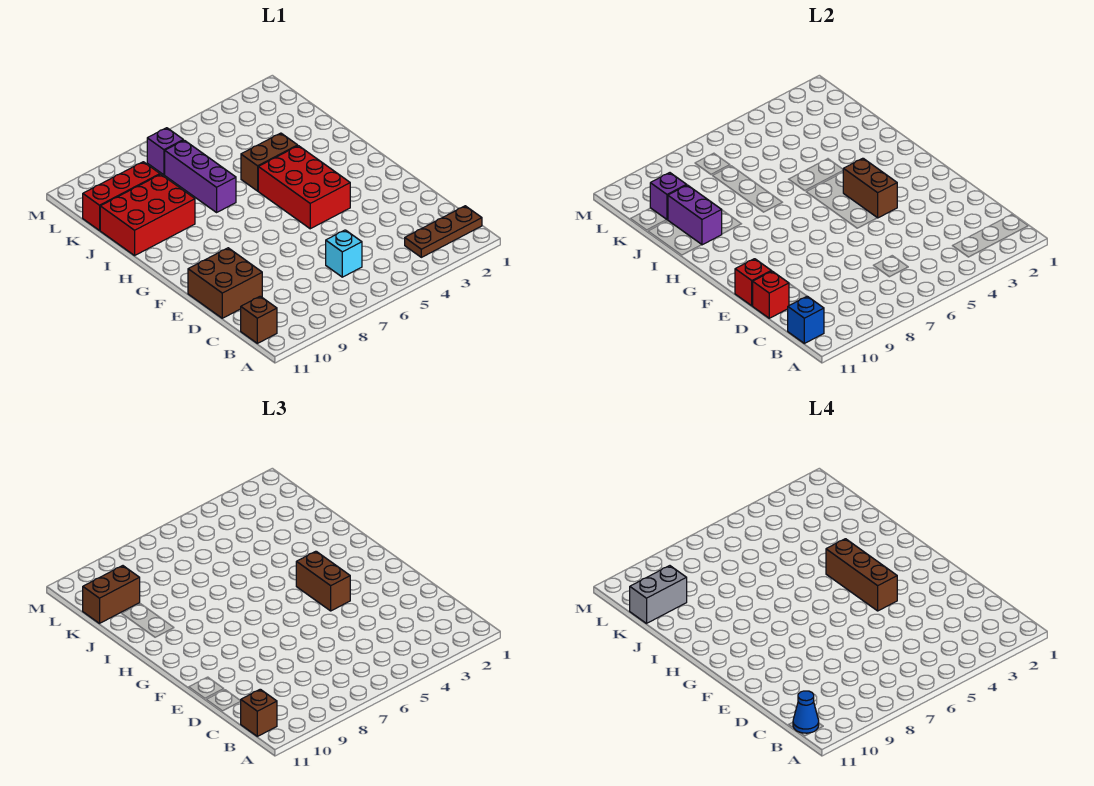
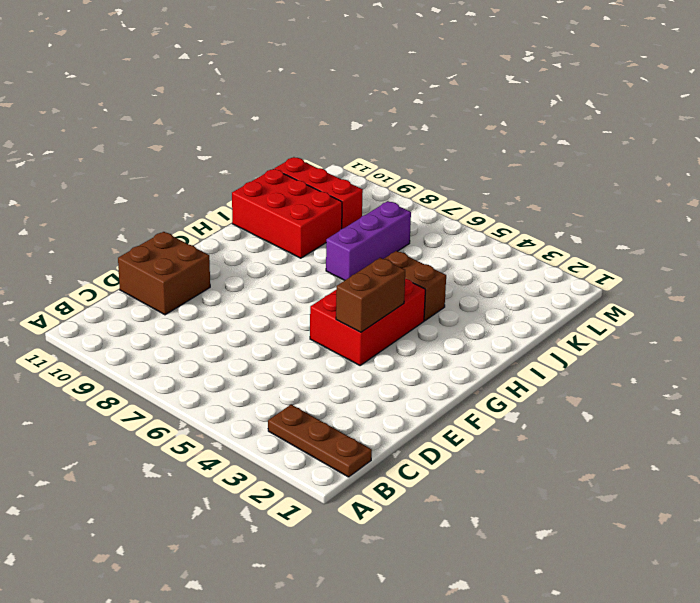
none -> brown brick B11 level 1
none -> cyan brick C6 level 1
none -> purple brick L7 level 1

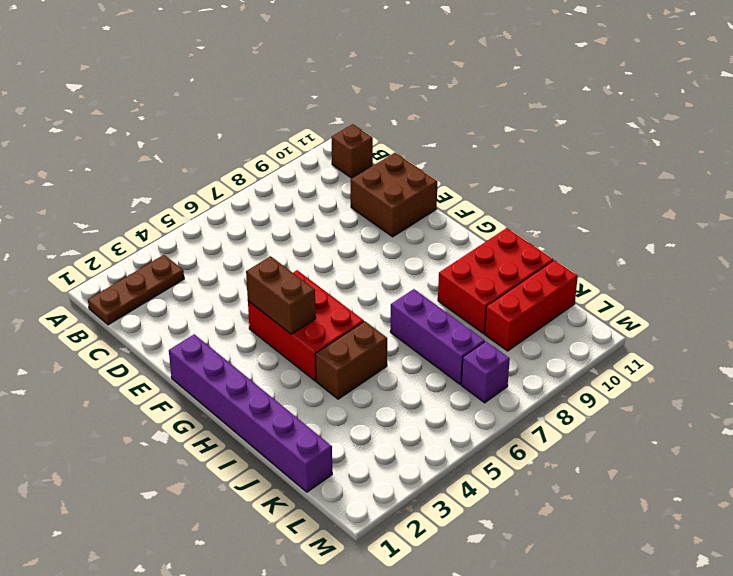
purple brick F1:K1 level 1 -> none
none -> cyan brick C6 level 1
none -> blue brick B11 level 2
none -> red brick D11 level 2

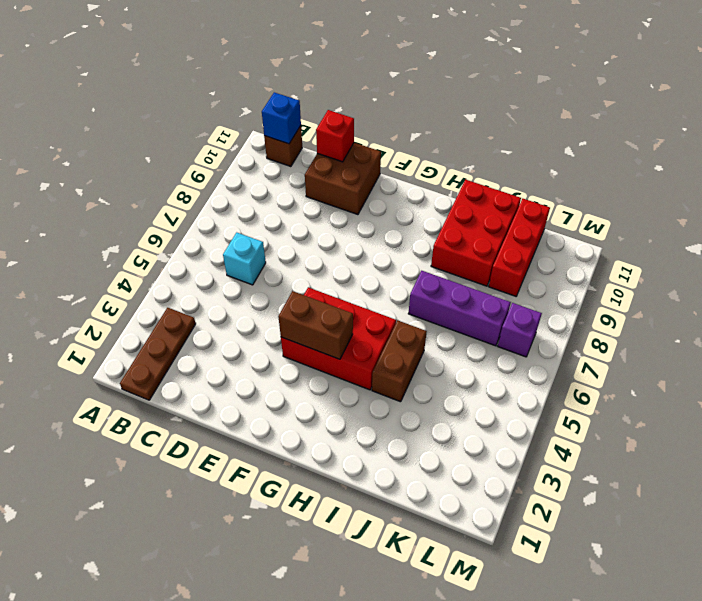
none -> red brick E11 level 2
none -> purple brick I10:J10 level 2
none -> purple brick K10 level 2

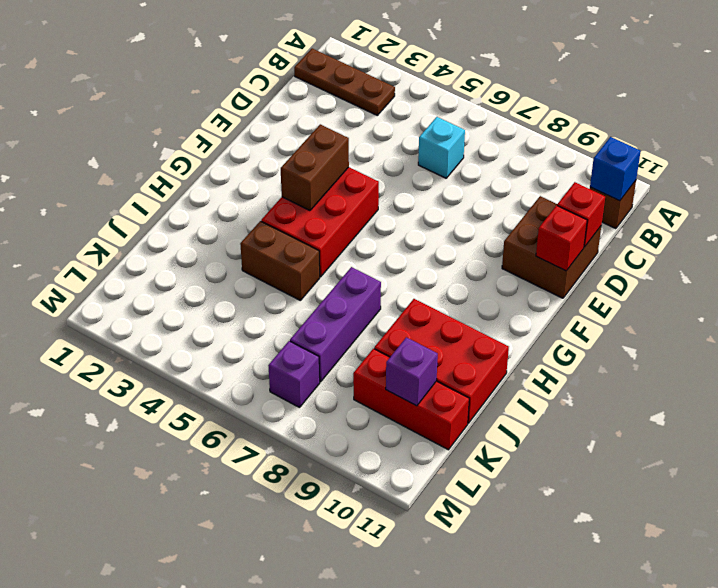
none -> purple brick I10:J10 level 2
none -> brown brick B11 level 3
none -> brown brick F4:G4 level 3

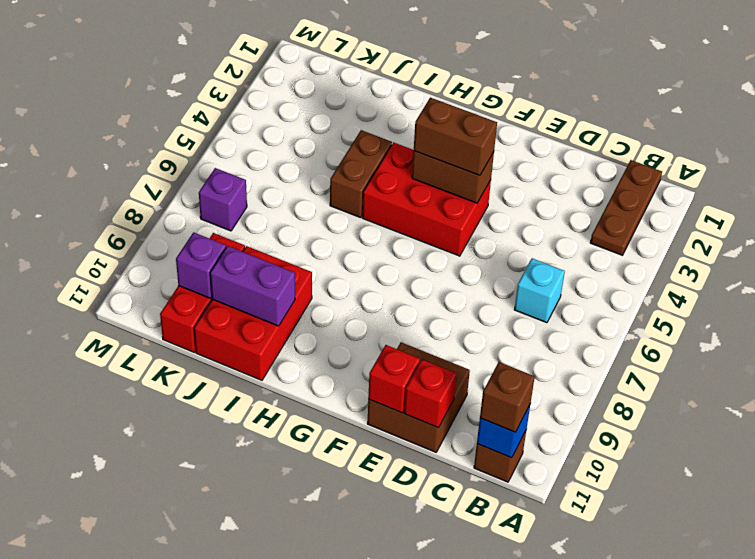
none -> purple brick I7:K7 level 1
none -> brown brick K10:K11 level 3
none -> blue cone B11 level 4

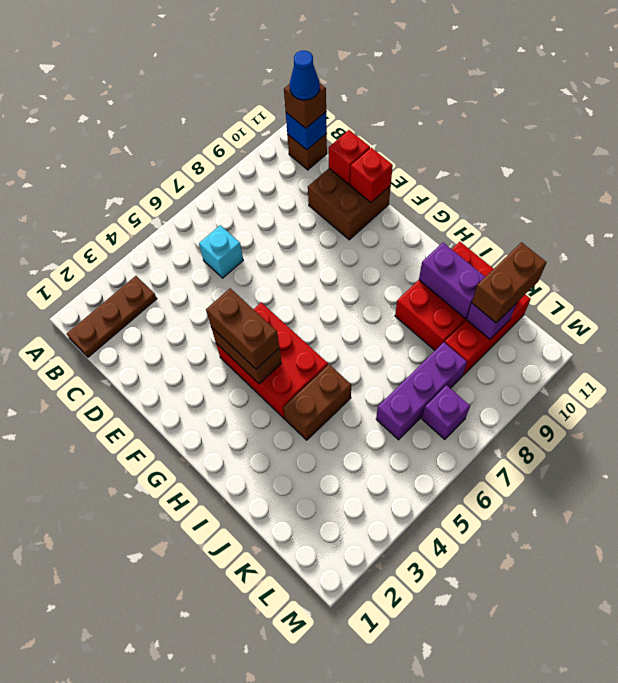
purple brick K6:K8 level 1 -> purple brick I7:K7 level 1
none -> brown brick F4:H4 level 4
none -> grey brick K10:K11 level 4

